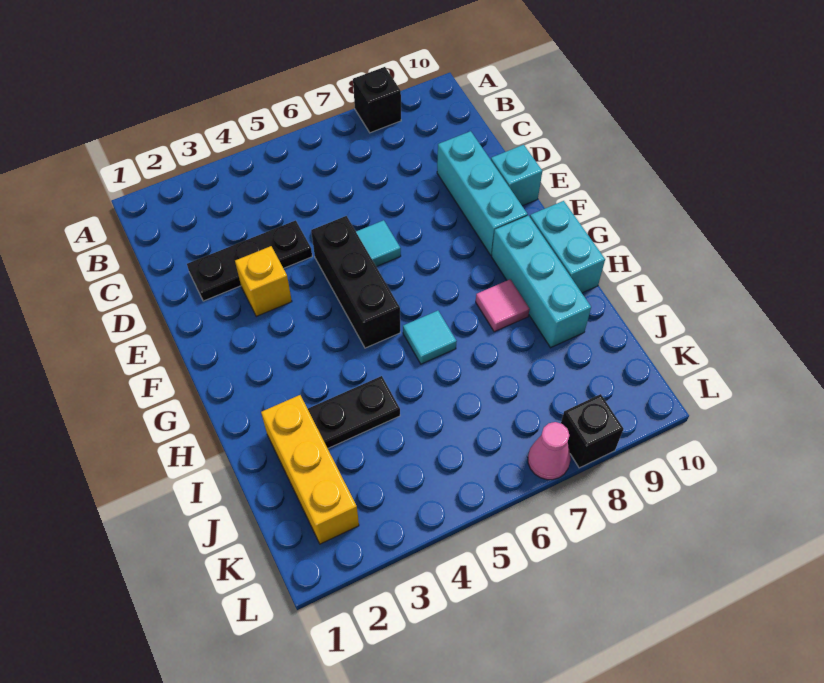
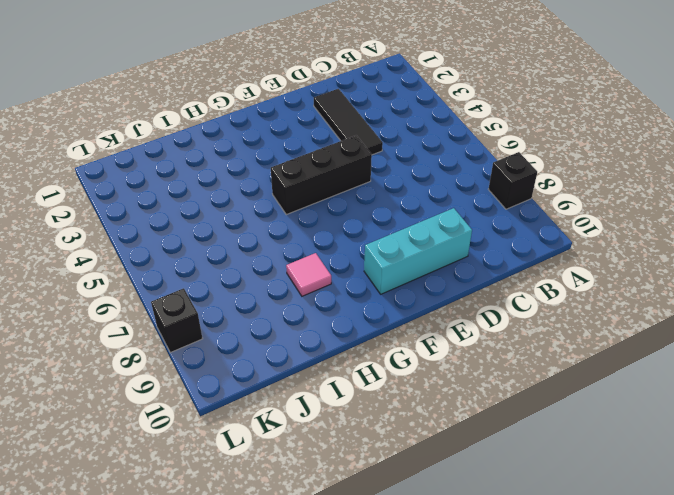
black tile D2:D4 level 1 -> black plate D2:D4 level 1
none -> yellow brick E3 level 1
none -> cyan tile E6 level 1
none -> cyan brick E10 level 1

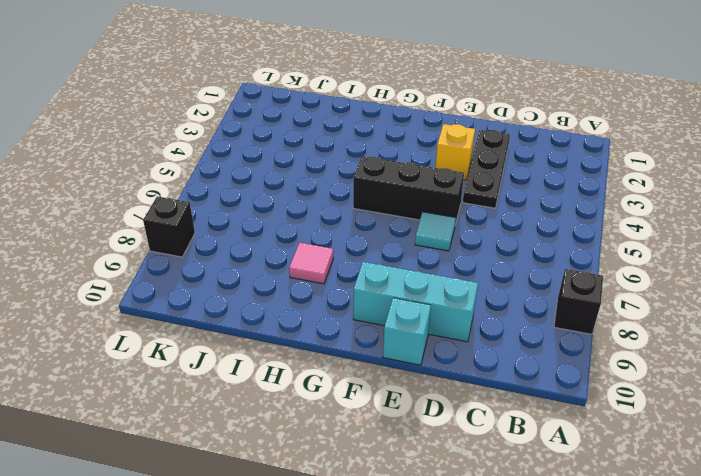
none -> cyan brick G9:I9 level 1
none -> cyan brick G10:H10 level 1
none -> cyan tile H6 level 1

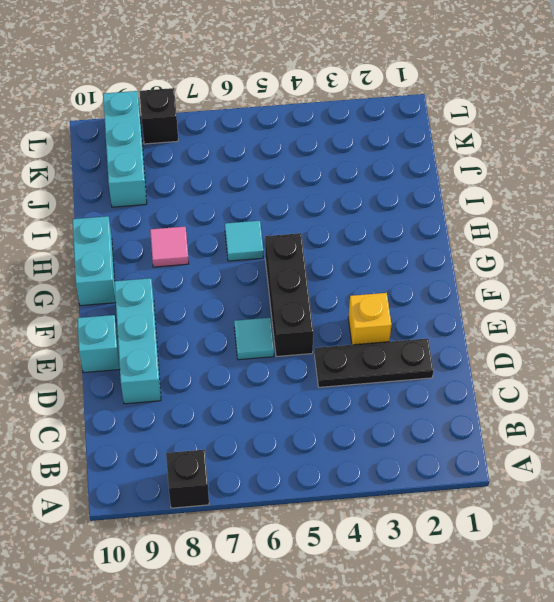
cyan brick J9:L9 level 1 -> cyan brick G9:I9 level 1
none -> yellow brick I2:K2 level 1
none -> black plate I3:I4 level 1
none -> pink cone L7 level 1

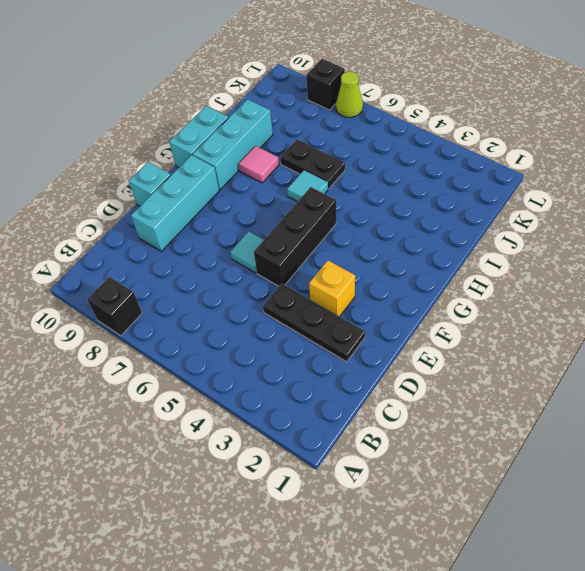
black plate I6:I7 level 1 -> black plate I3:I4 level 1
lime cone L7 level 1 -> pink cone L7 level 1
none -> yellow brick I2:K2 level 1

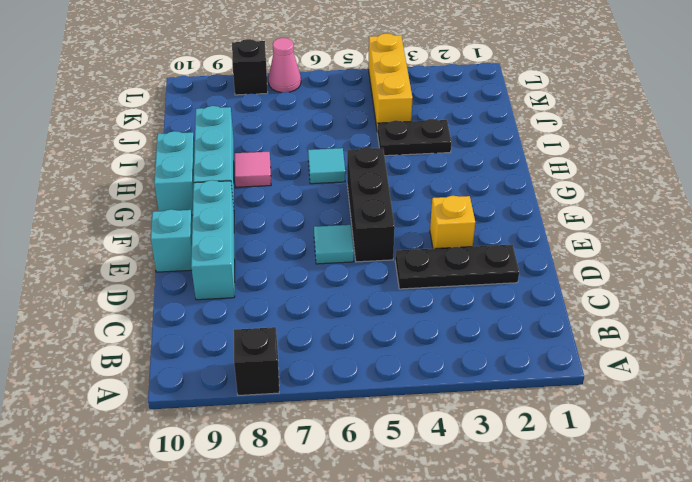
yellow brick J4:L4 level 1 -> yellow brick I2:K2 level 1

